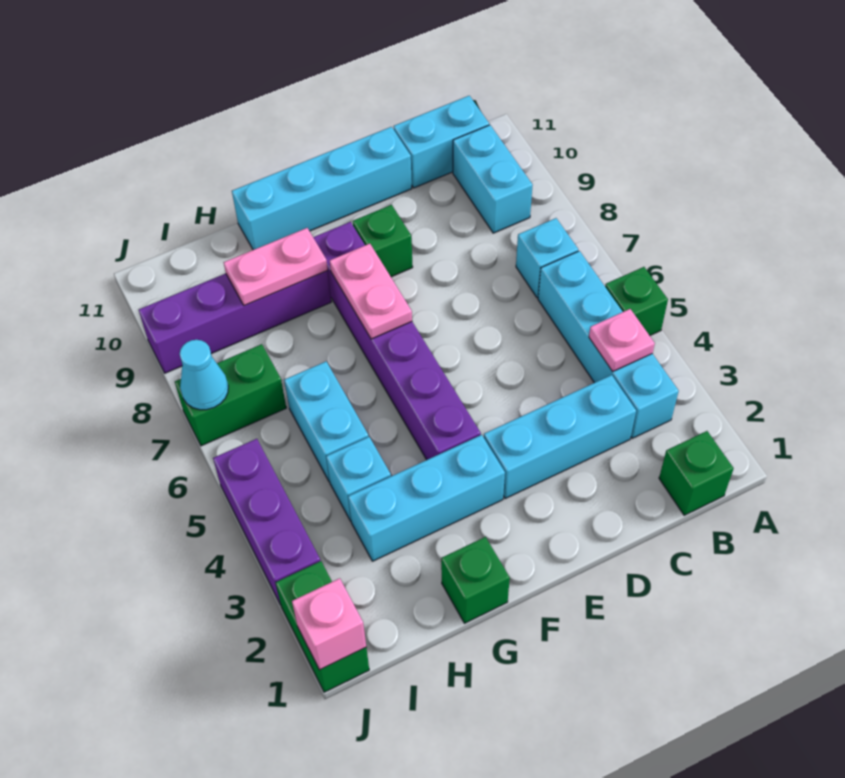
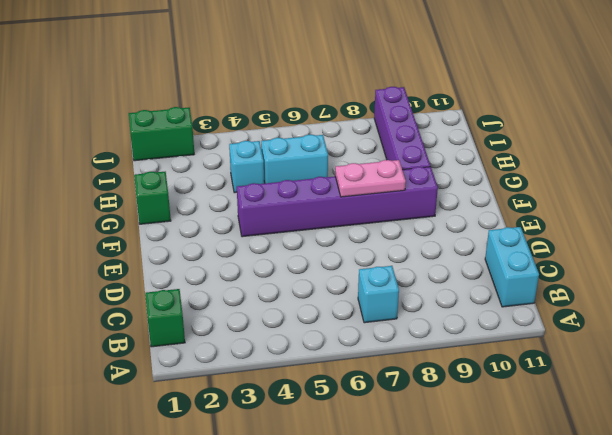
none -> green brick A5 level 1
none -> cyan brick B3:B6 level 1
none -> cyan brick B9:B10 level 1

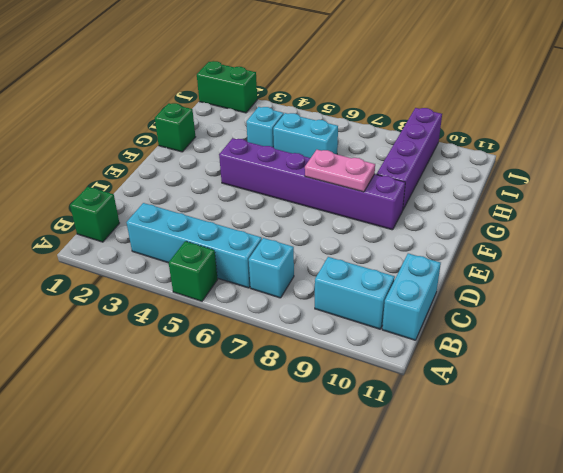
none -> cyan brick C3:E3 level 1
none -> cyan brick D11:G11 level 1
none -> green brick E9 level 1

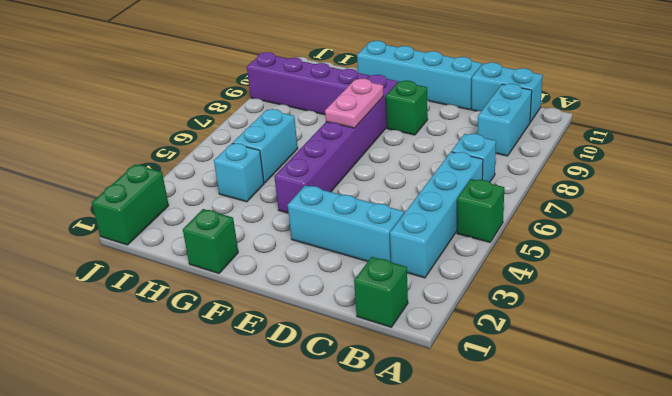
none -> cyan brick F3:H3 level 1
none -> green brick I7:J7 level 1
none -> purple brick J3:J5 level 1

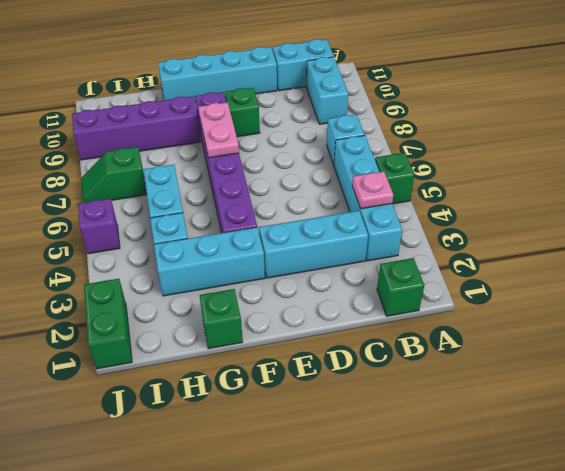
green slope I7:J7 level 1 top I -> green brick I7:J7 level 1
purple brick J5 level 1 -> purple brick J3:J5 level 1
none -> pink plate G9:H9 level 2
none -> pink brick J1 level 2
none -> cyan cone J7 level 2

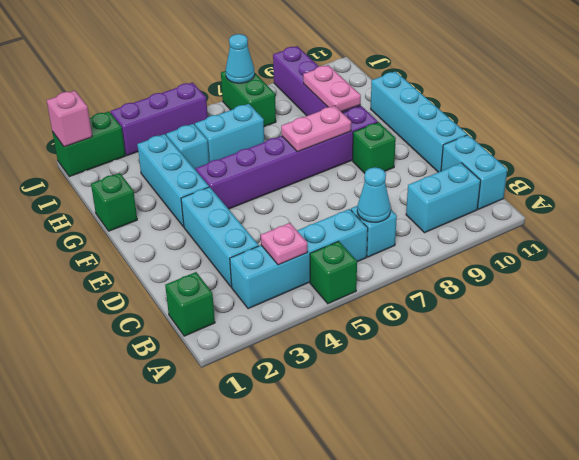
cyan cone B7 level 2 -> none

